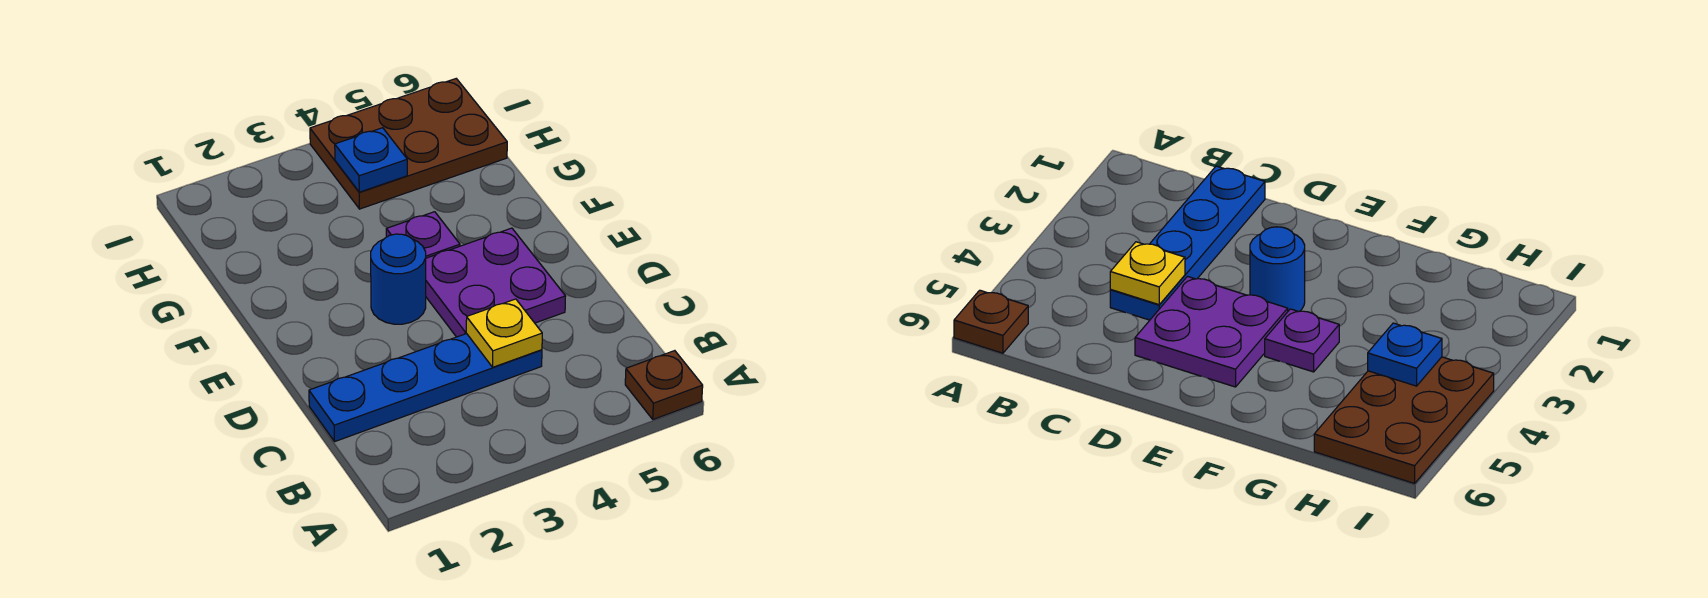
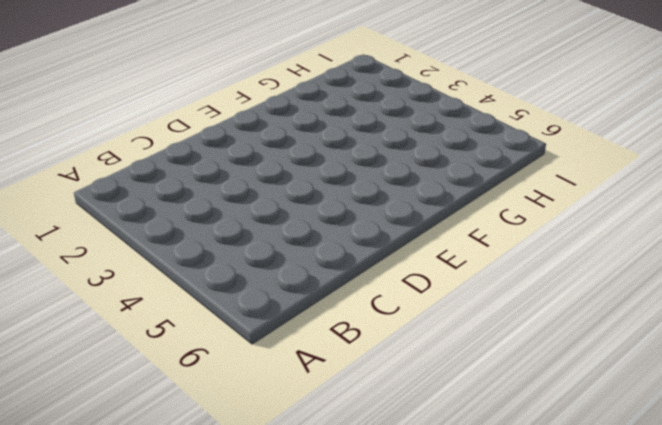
none -> brown plate A6 level 1
none -> blue plate C1:C4 level 1

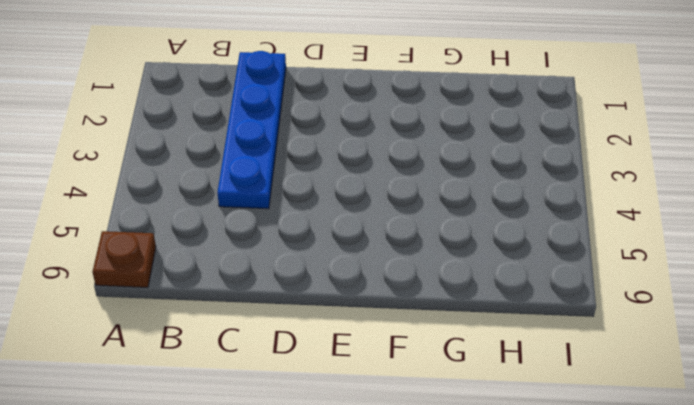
none -> purple plate D4:E5 level 1
none -> blue round brick E3 level 1

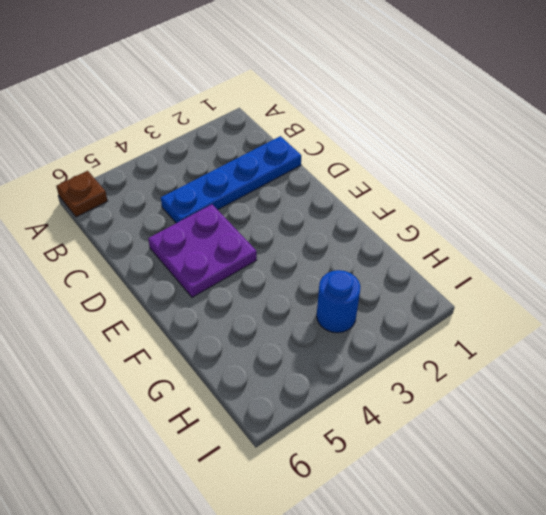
blue round brick H3 level 1 -> blue round brick E3 level 1
none -> purple plate F4 level 1
none -> brown plate H4:I6 level 1

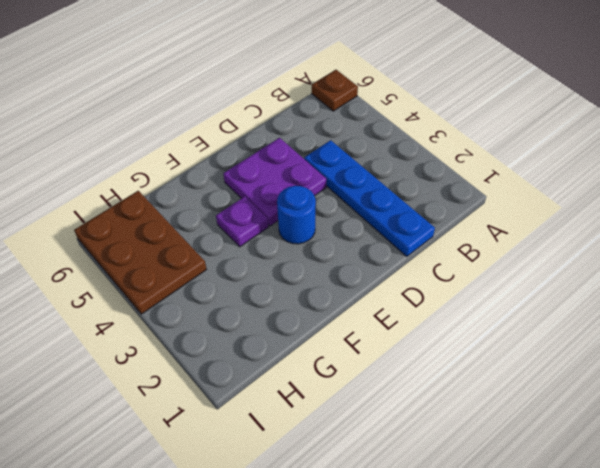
none -> yellow plate C4 level 2
none -> blue plate H4 level 2

